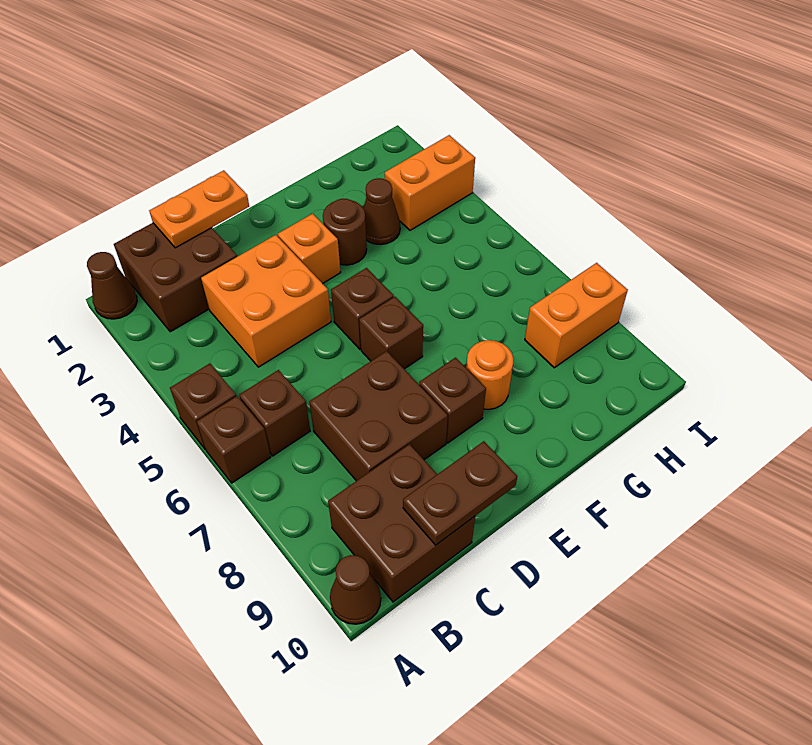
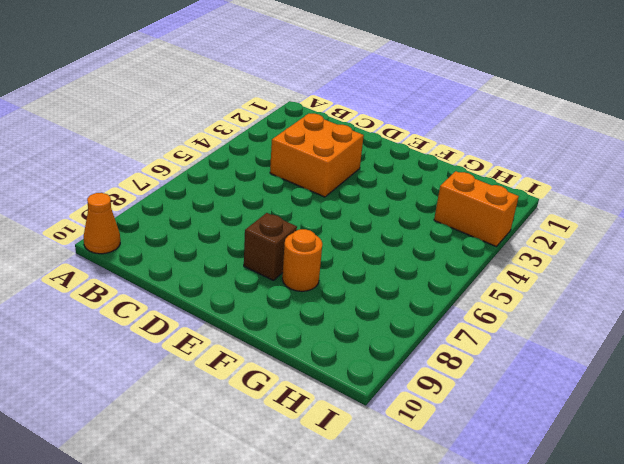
orange cone A10 level 1 -> brown cone A10 level 1
none -> brown cone A1 level 1
none -> brown brick A5 level 1
none -> brown brick A6 level 1

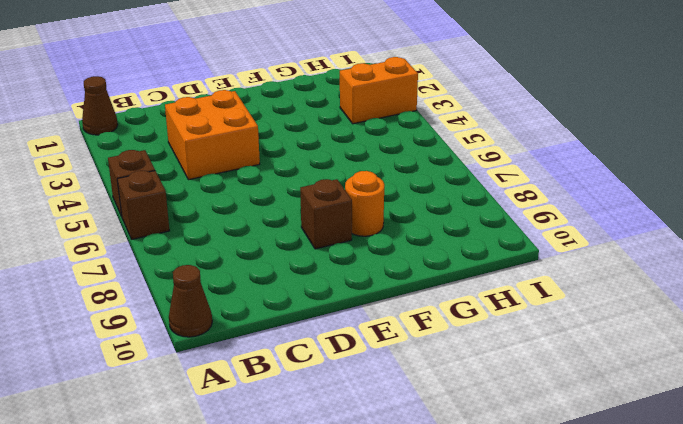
none -> brown brick B1:C2 level 1
none -> brown brick B6 level 1
none -> brown brick B9:C10 level 1

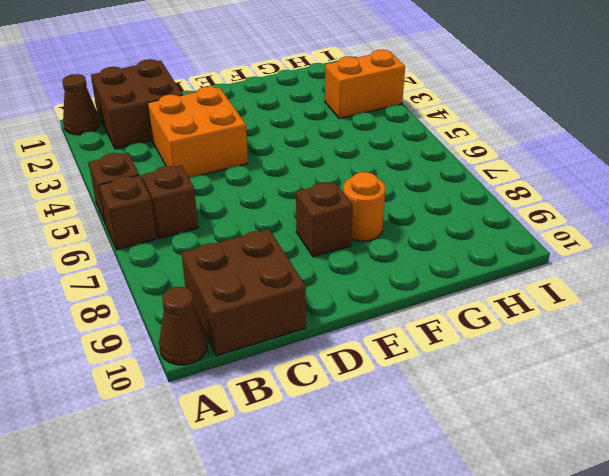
none -> brown brick C7:D8 level 1
none -> orange brick E3 level 1
none -> brown brick E5 level 1

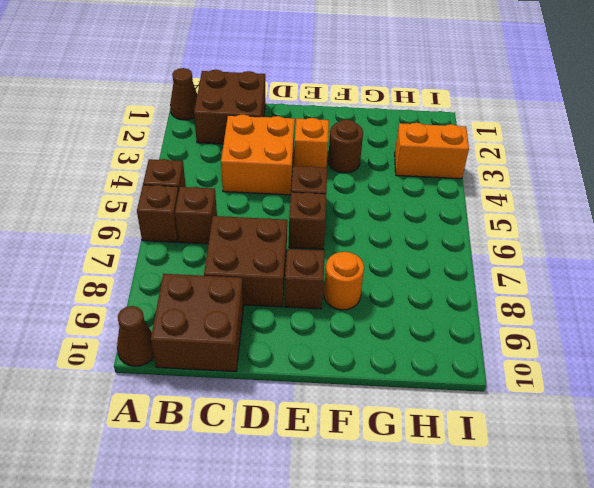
none -> brown cone G3 level 1
none -> orange brick H8:I8 level 1
none -> orange plate C1:D1 level 2

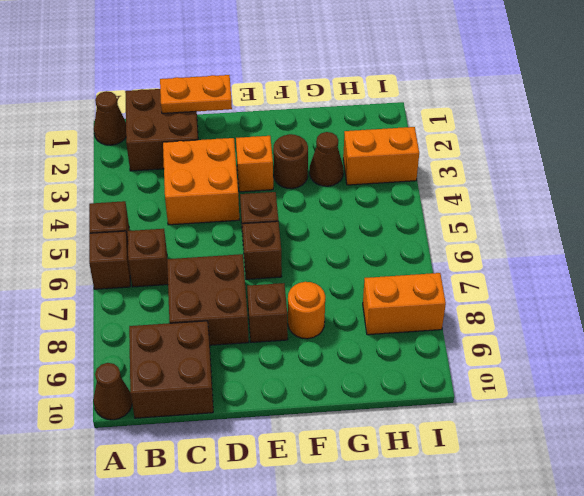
none -> brown plate C10:D10 level 2

